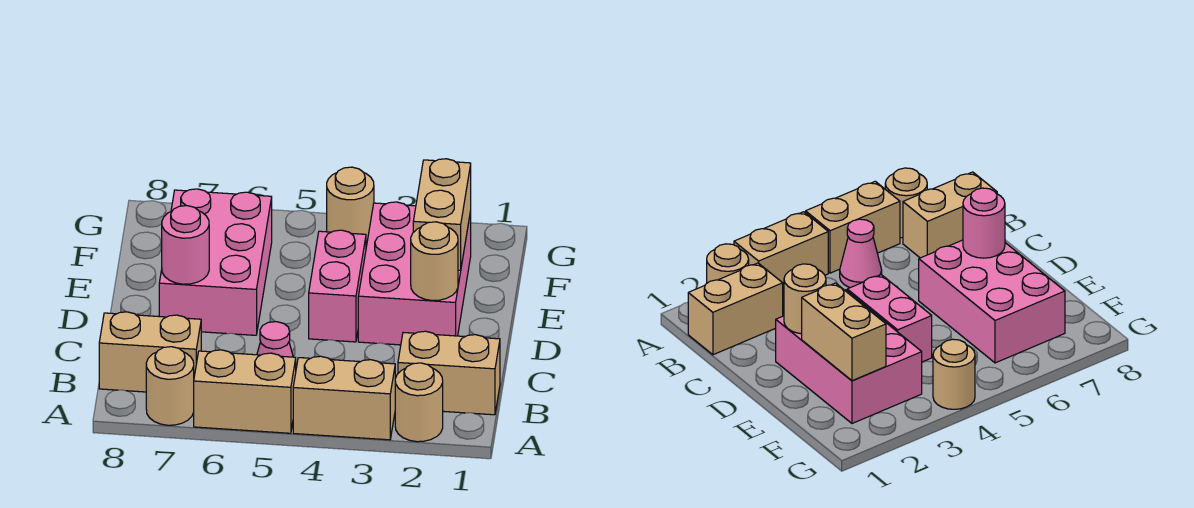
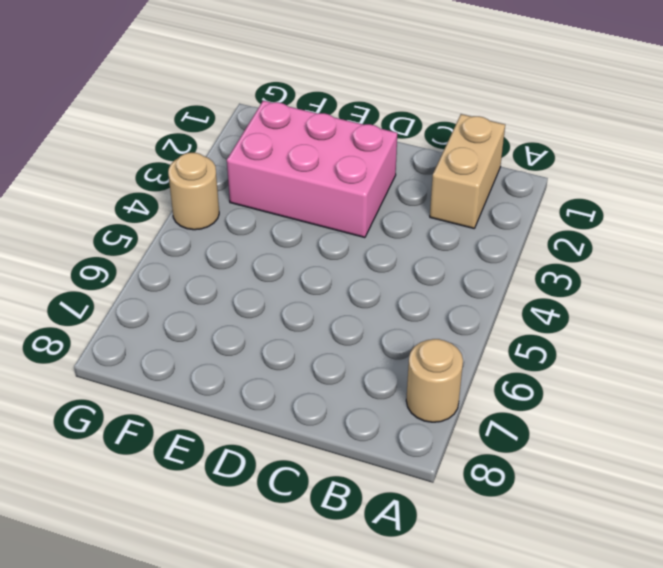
none -> tan round brick A2 level 1
none -> tan brick A3:A4 level 1
none -> tan brick A5:A6 level 1

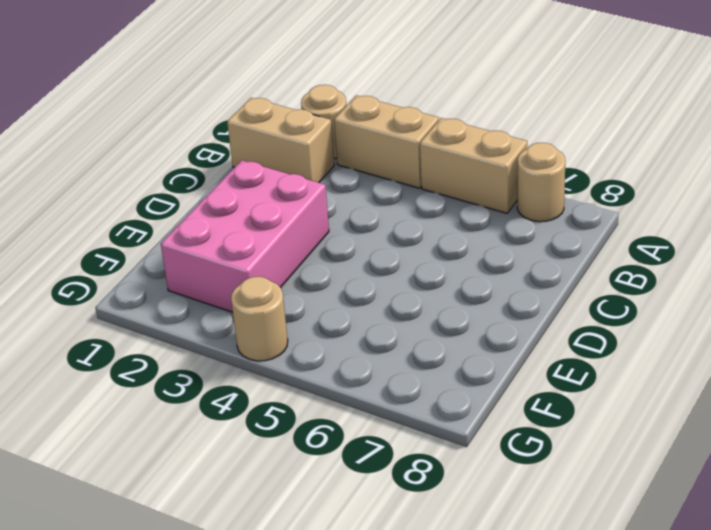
none -> pink cone B5 level 1
none -> tan brick B7:B8 level 1
none -> pink brick D4:E4 level 1

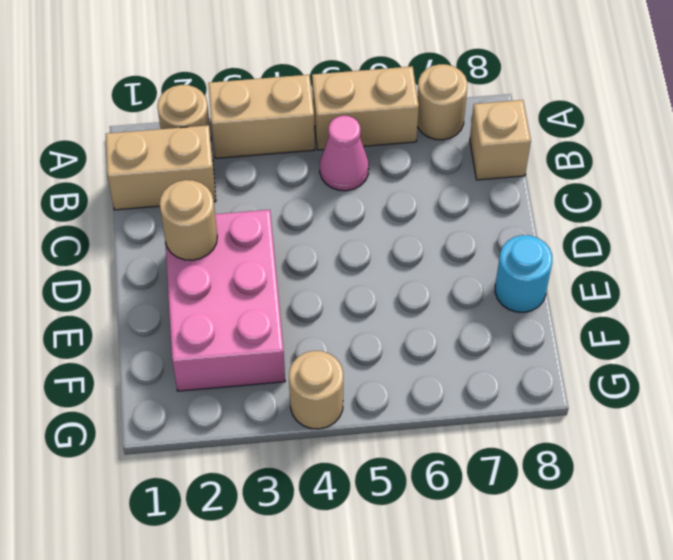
tan brick B8 level 1 -> tan brick B7:B8 level 1
cyan round brick E8 level 1 -> none
none -> pink brick D4:E4 level 1
none -> pink brick D6:F7 level 1
none -> pink round brick D7 level 2

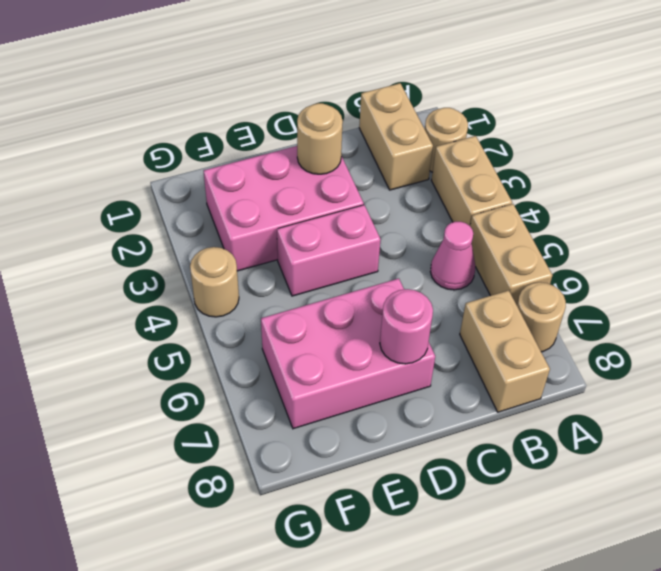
none -> tan brick E2:F2 level 2

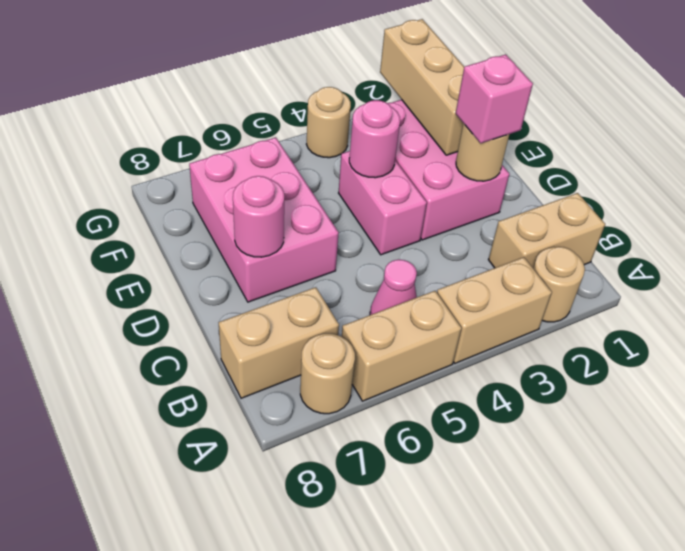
pink brick D2 level 3 -> none
tan brick E2:G2 level 2 -> tan brick E2:F2 level 2
pink round brick E4 level 2 -> none

